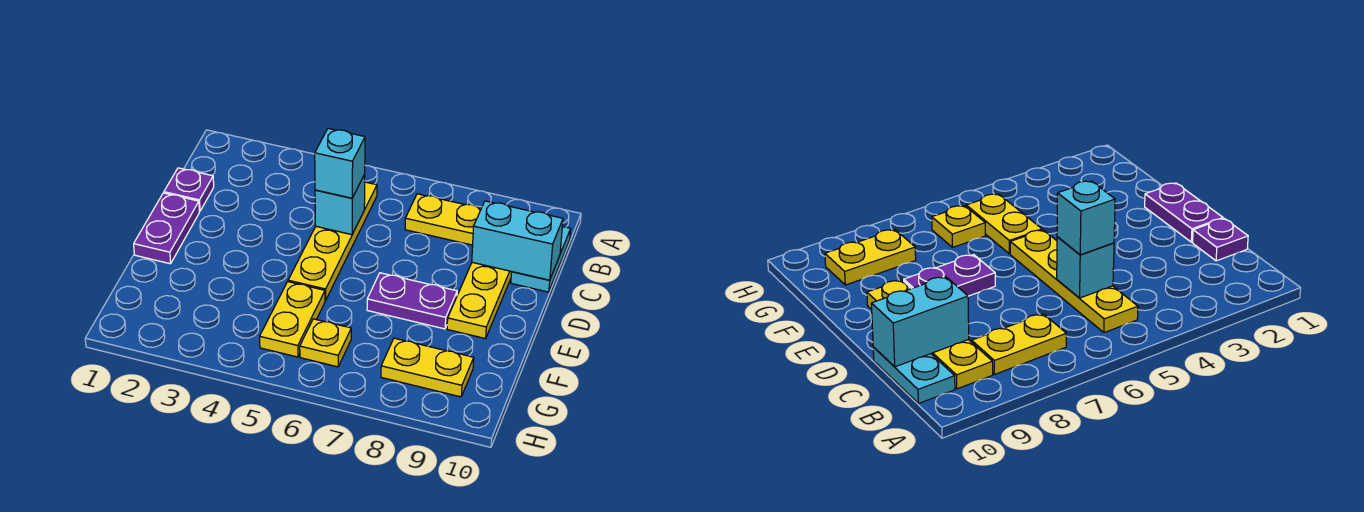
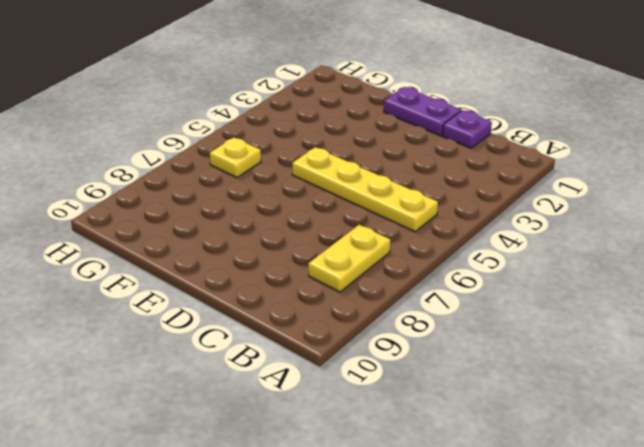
none -> yellow plate B9:E9 level 1
none -> cyan plate B10:C10 level 1
none -> purple plate E7:E8 level 1

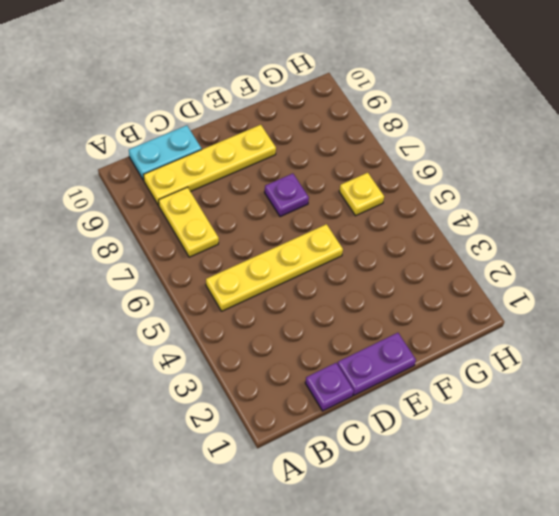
purple plate E7 level 1 -> purple plate E7:E8 level 1
none -> yellow plate F5:G5 level 1
none -> yellow plate G8:G9 level 1
none -> cyan brick C5 level 2

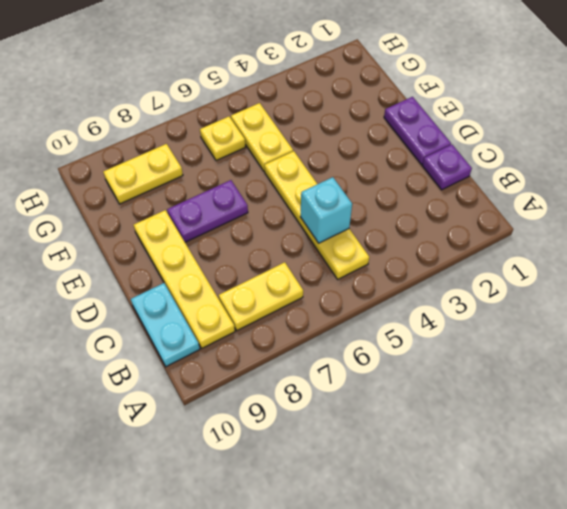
none -> cyan brick C9:C10 level 2
none -> cyan brick C5 level 3

